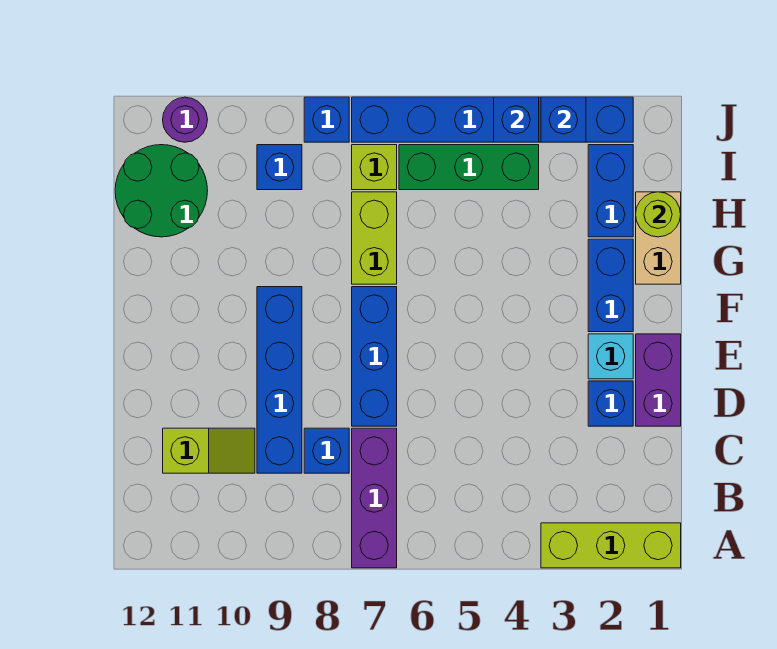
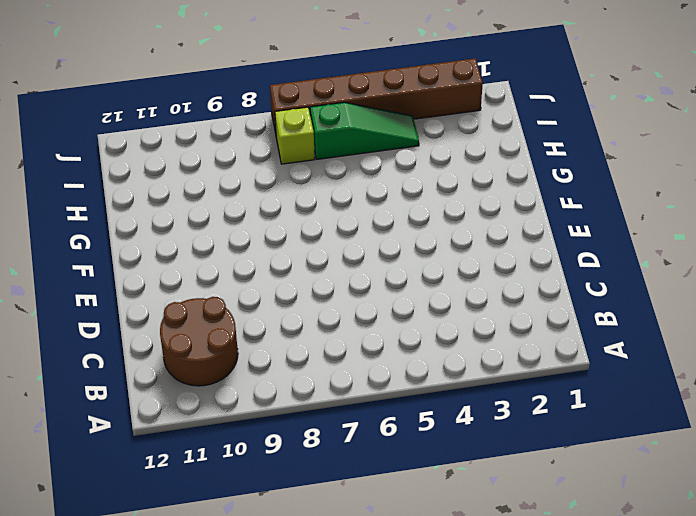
brown round brick B10:C11 level 1 -> lime slope C10:C11 level 1 top 11
green slope I4:I6 level 1 top 6 -> green brick I4:I6 level 1
brown brick J2:J7 level 1 -> blue brick J2:J7 level 1
none -> lime brick A1:A3 level 1
none -> purple brick A7:C7 level 1
none -> blue brick C8 level 1

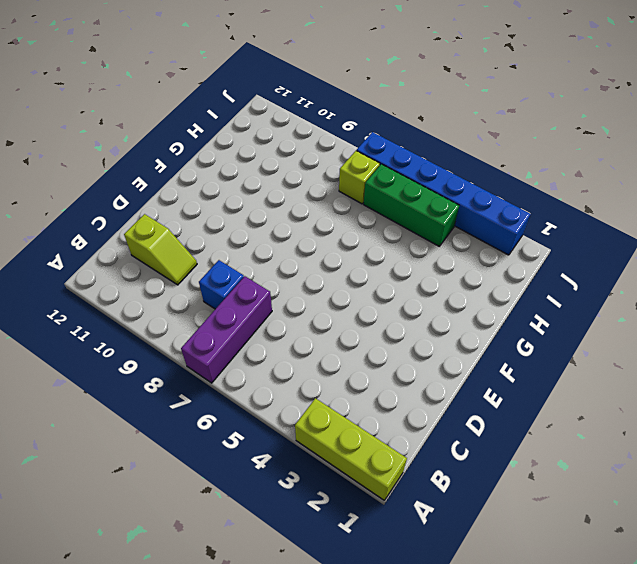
none -> blue brick C9:F9 level 1
none -> purple brick D1:E1 level 1
none -> blue brick D2 level 1

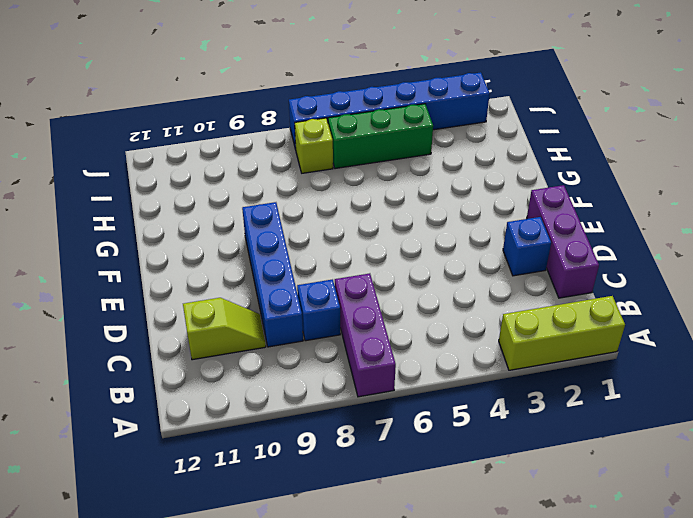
purple brick C1:E1 level 1 -> purple brick D1:E1 level 1
none -> blue brick D7:F7 level 1
none -> cyan brick E2 level 1
none -> blue brick F2:G2 level 1

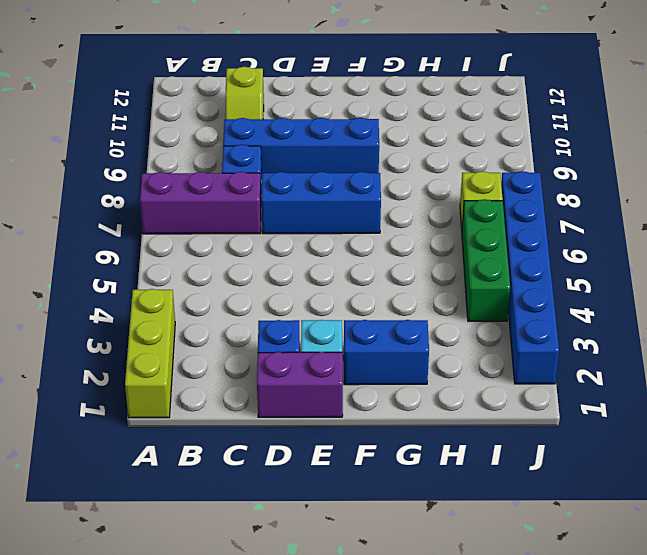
none -> tan brick G1:H1 level 1
none -> lime brick G7:H7 level 1
none -> blue brick H2:I2 level 1

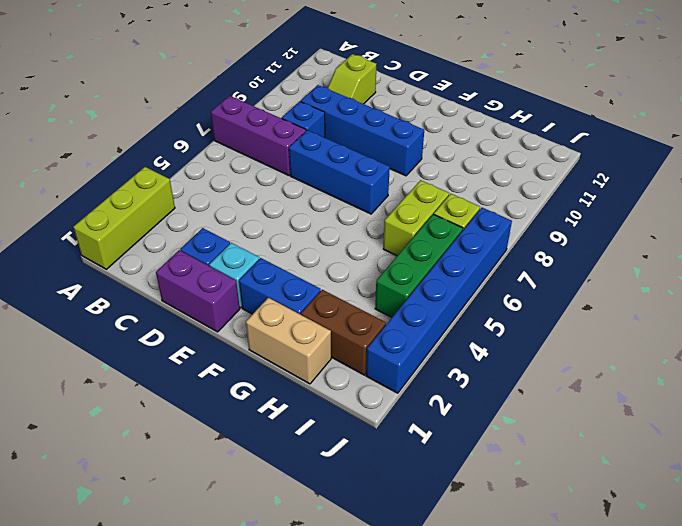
brown brick H2:I2 level 1 -> blue brick H2:I2 level 1
lime brick H6:H7 level 1 -> lime brick G7:H7 level 1
none -> green round brick H11:I12 level 1
none -> blue brick I9 level 1
none -> blue brick J8 level 1

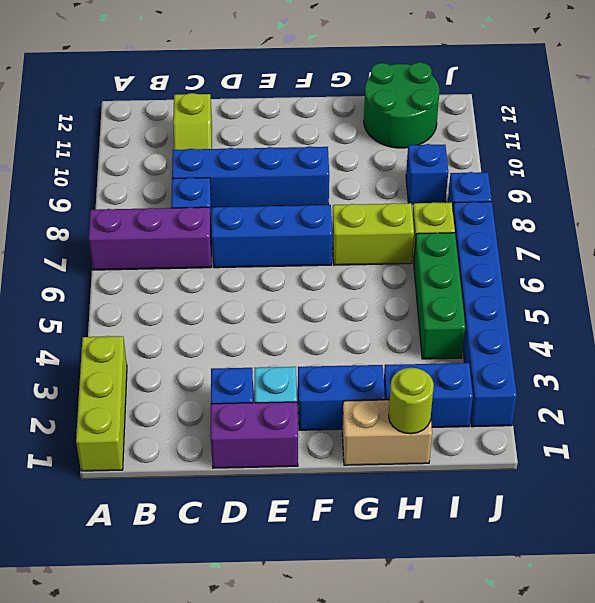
none -> purple round brick J11 level 1
none -> blue brick J3 level 2
none -> blue brick J4 level 2

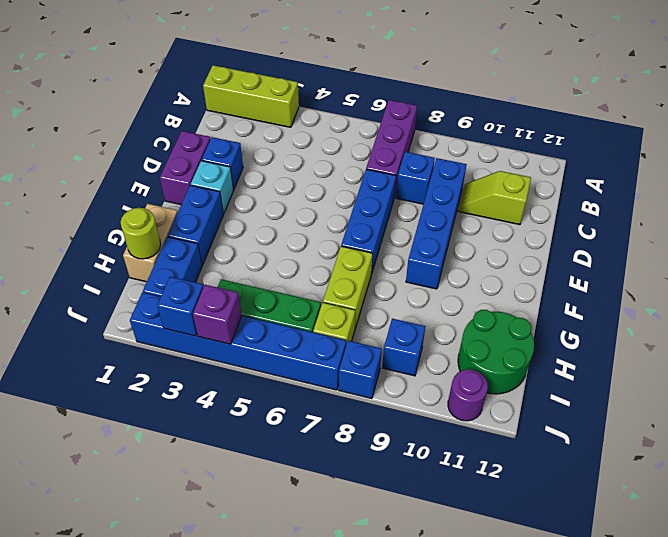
purple brick J4 level 2 -> blue brick J4 level 2

